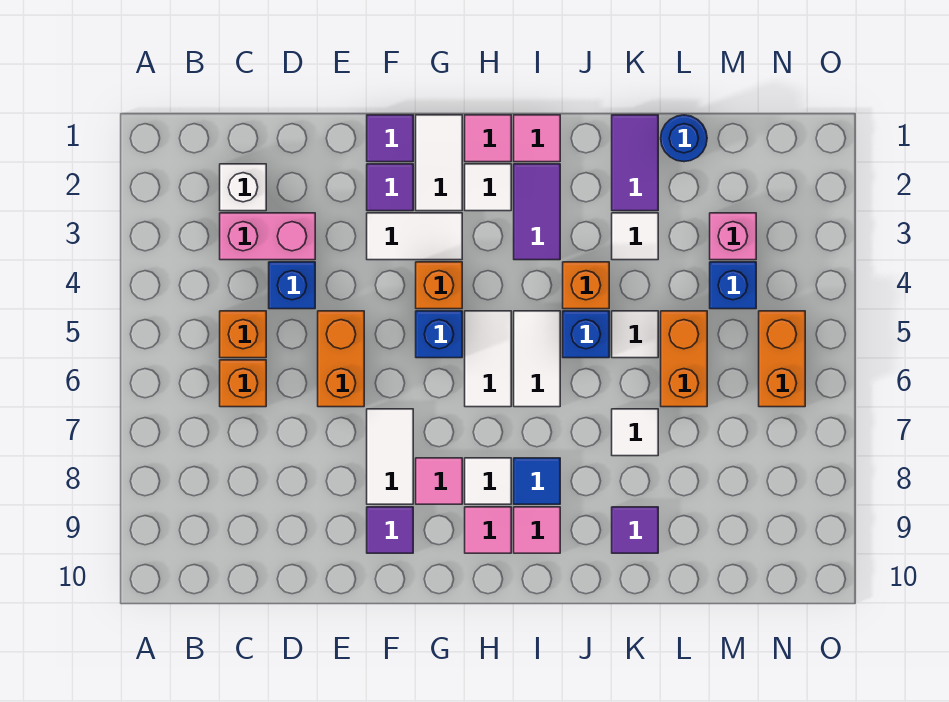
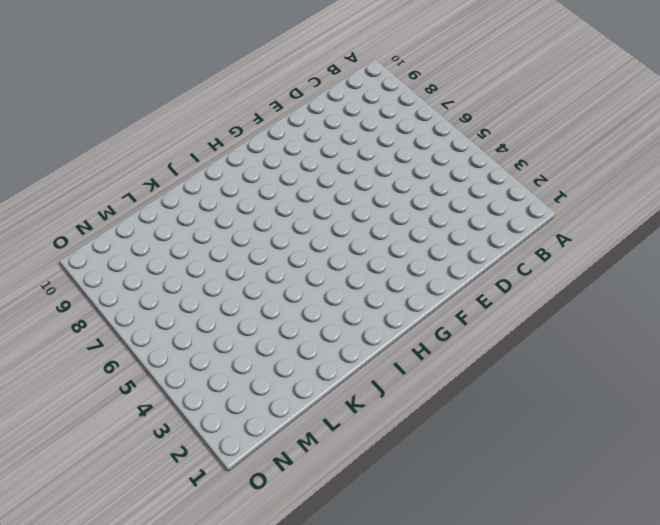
none -> white brick C2 level 1
none -> pink brick C3:D3 level 1
none -> orange brick C5 level 1
none -> orange brick C6 level 1

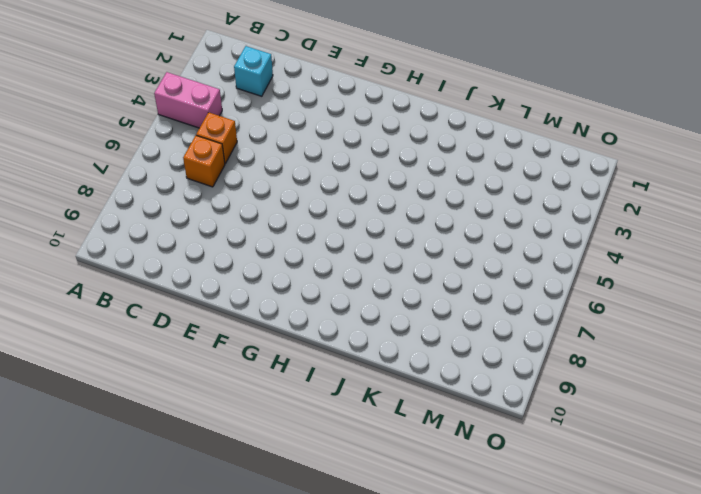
pink brick A4:B4 level 1 -> pink brick C3:D3 level 1
cyan brick C2 level 1 -> white brick C2 level 1
none -> blue brick D4 level 1
none -> orange brick E5:E6 level 1
none -> purple tile F1 level 1
none -> purple tile F2 level 1

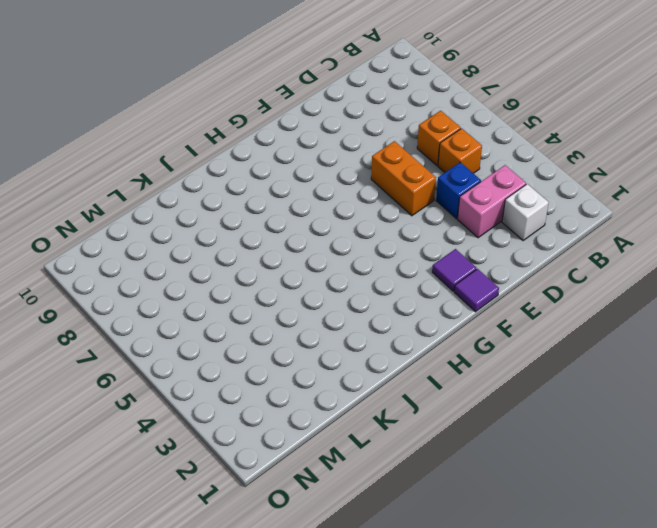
none -> white tile F3:G3 level 1
none -> white tile F7:F8 level 1
none -> purple tile F9 level 1
none -> white tile G1:G2 level 1

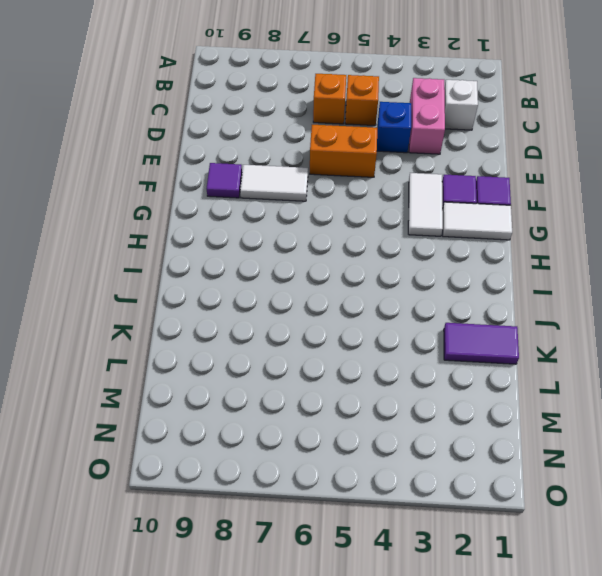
none -> orange brick G4 level 1
none -> blue brick G5 level 1
none -> pink tile G8 level 1
none -> pink tile H1 level 1

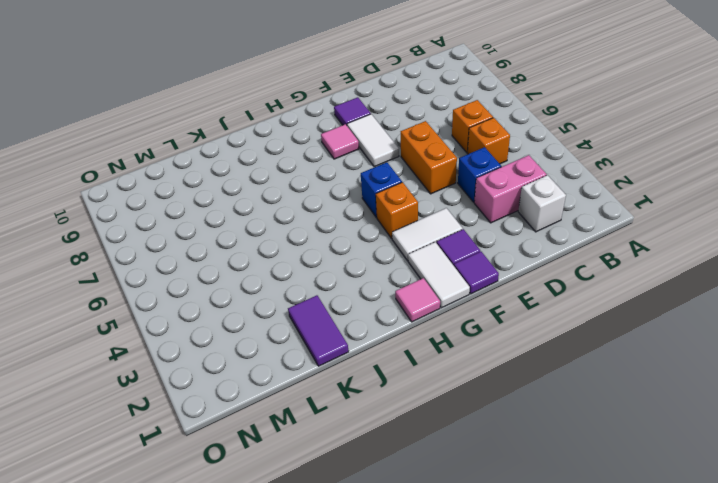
none -> white tile H2 level 1
none -> white tile H5:H6 level 1
none -> white tile H8 level 1
none -> pink tile H9 level 1

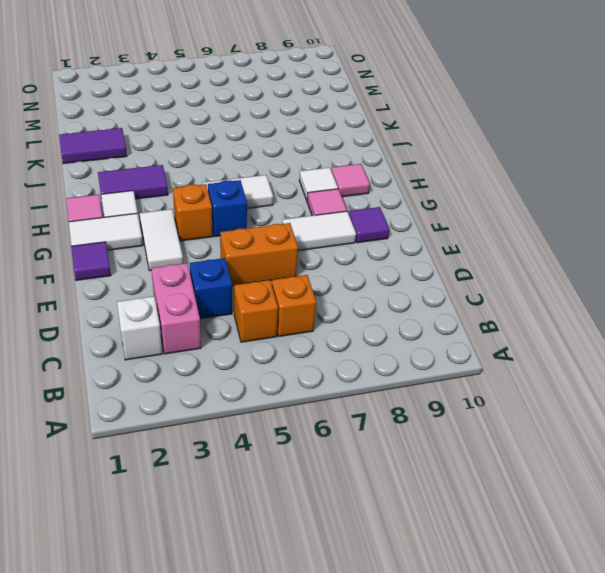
none -> purple tile F2 level 1
none -> pink tile I1 level 1
none -> white tile I5:I6 level 1
none -> blue tile I8 level 1

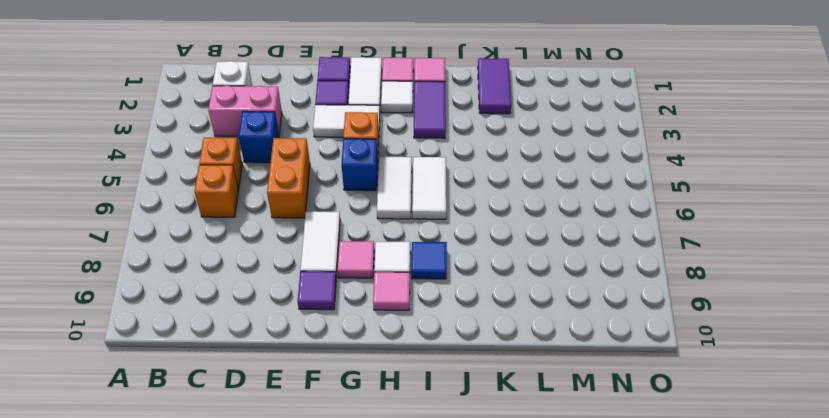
none -> pink tile I9 level 1
none -> orange brick J4 level 1
none -> blue brick J5 level 1
none -> white tile K3 level 1

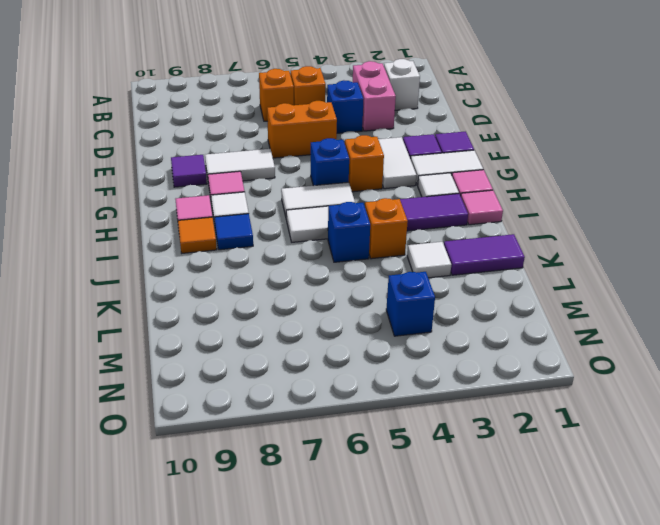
orange tile I9 level 1 -> pink tile I9 level 1
none -> white tile K5 level 1
none -> white tile K7 level 1
none -> purple tile K9 level 1
none -> blue round brick L1 level 1

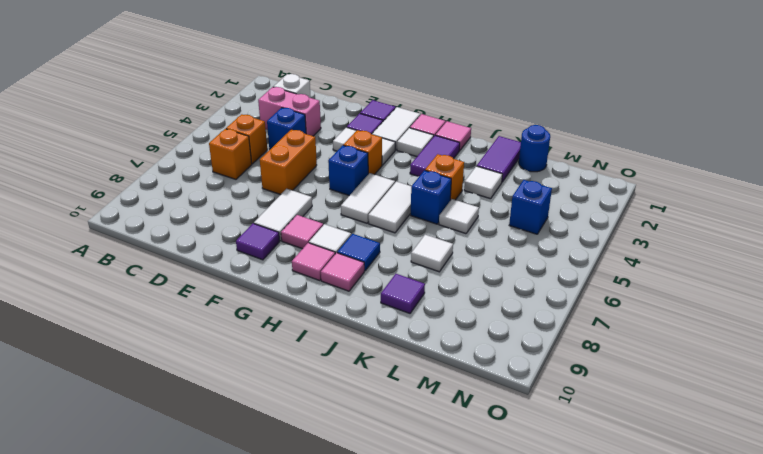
none -> orange brick L5:L6 level 1
none -> pink brick M3 level 1
none -> orange brick N5:N6 level 1

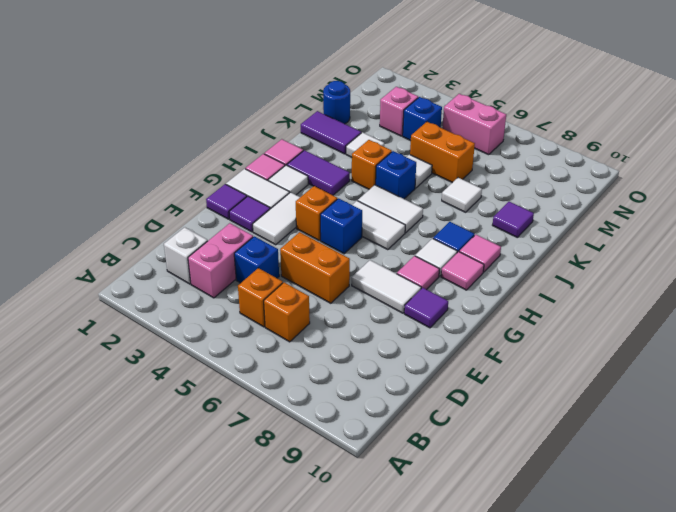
pink brick N5:N6 level 1 -> orange brick N5:N6 level 1

